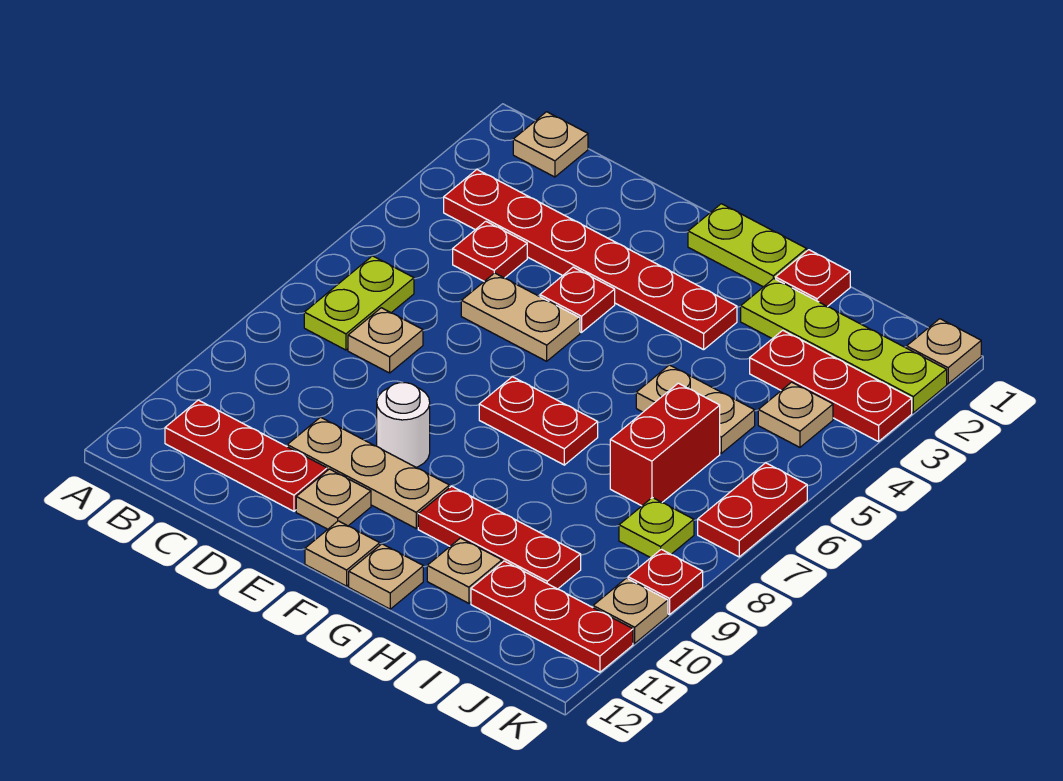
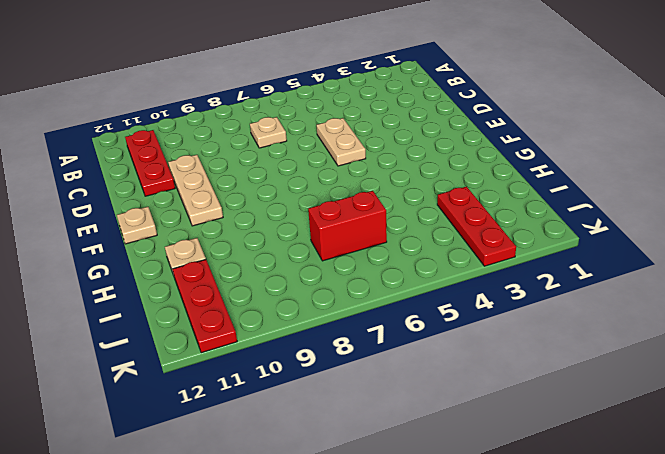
none -> tan plate B1 level 1
none -> red plate B3:G3 level 1
none -> lime plate B6:B7 level 1

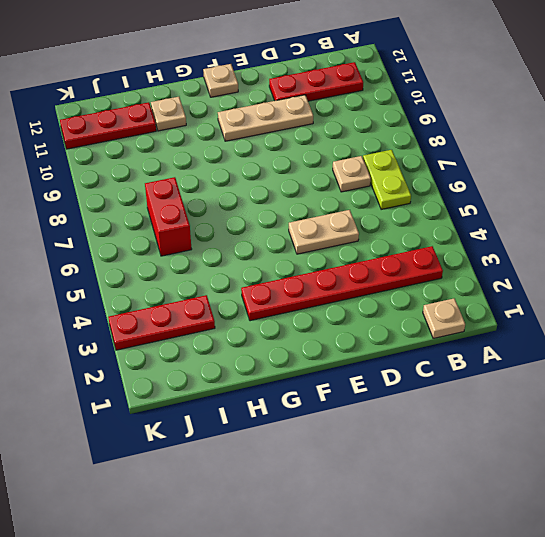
none -> red plate C4 level 1
none -> red plate E4 level 1
none -> white round brick E9 level 1

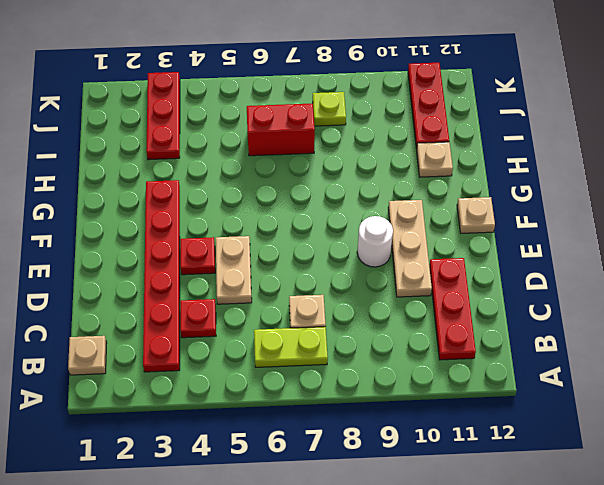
none -> tan plate E11 level 1
none -> lime plate F1:G1 level 1
none -> red plate F7:G7 level 1

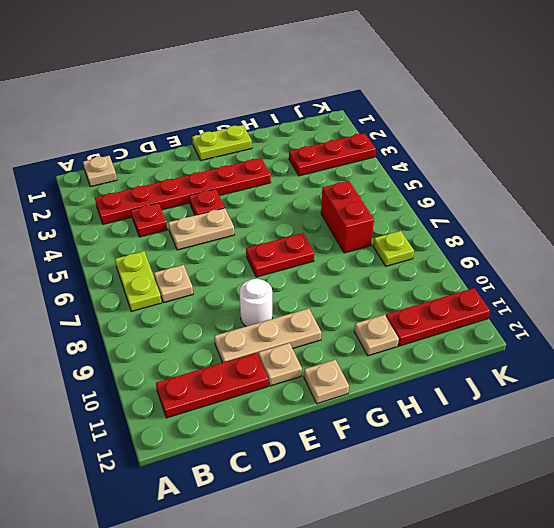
none -> red plate G10:I10 level 1
none -> tan plate G12 level 1
none -> red plate H1 level 1

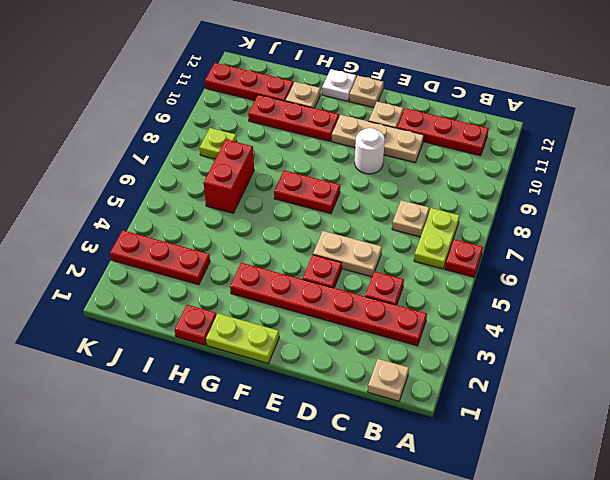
red plate A6 level 1 -> red plate K9 level 1
white plate G12 level 1 -> tan plate G12 level 1
none -> lime plate H2:K2 level 1
none -> tan plate H5:I5 level 1
none -> tan plate J4 level 1

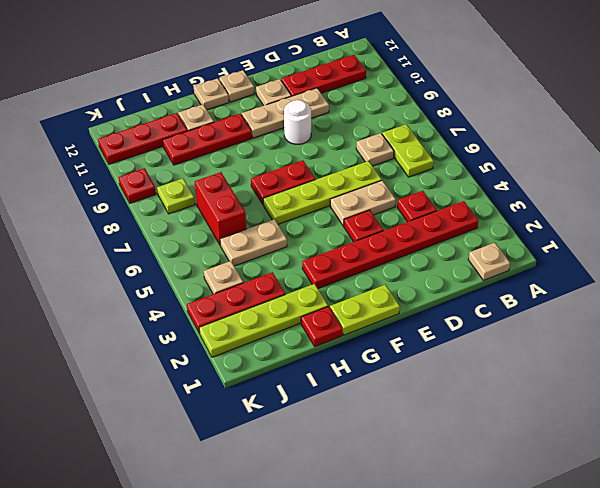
lime plate D6:G6 level 1 -> none
none -> tan plate K1 level 1
none -> red plate K6:K7 level 1
none -> tan plate K10 level 1

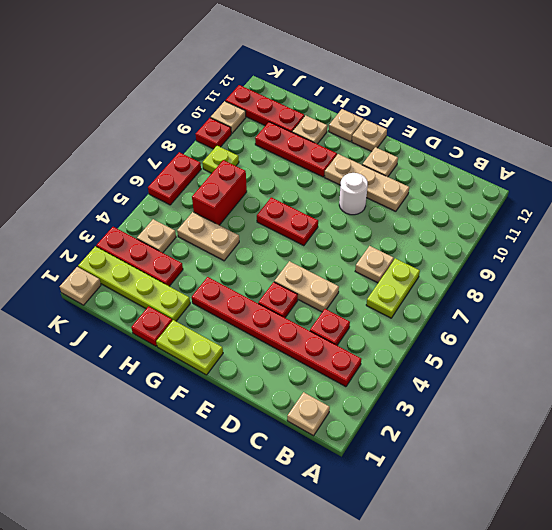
none -> red plate B11:D11 level 1

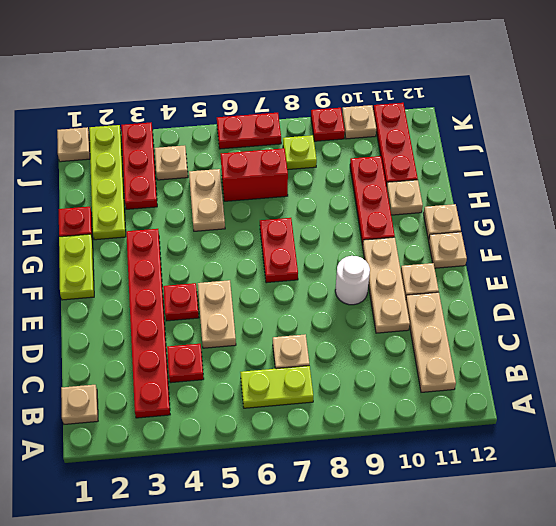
tan plate B11:D11 level 1 -> red plate B11:D11 level 1

